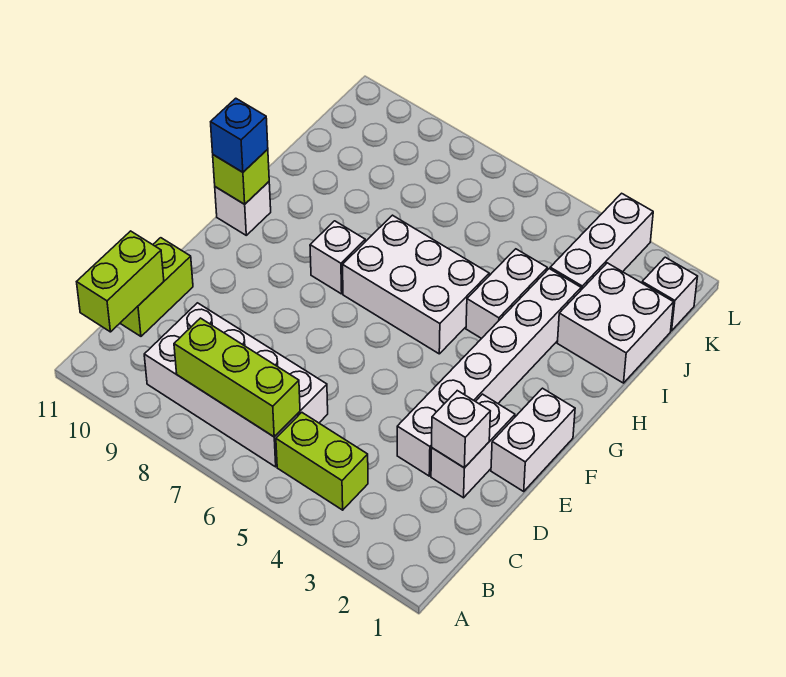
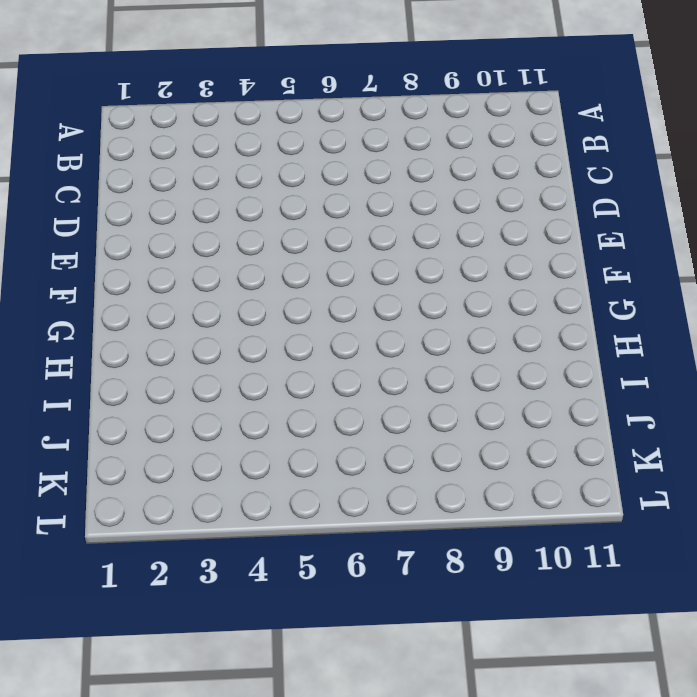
none -> lime brick B4:B5 level 1
none -> white brick B6:C9 level 1
none -> lime brick C11:D11 level 1

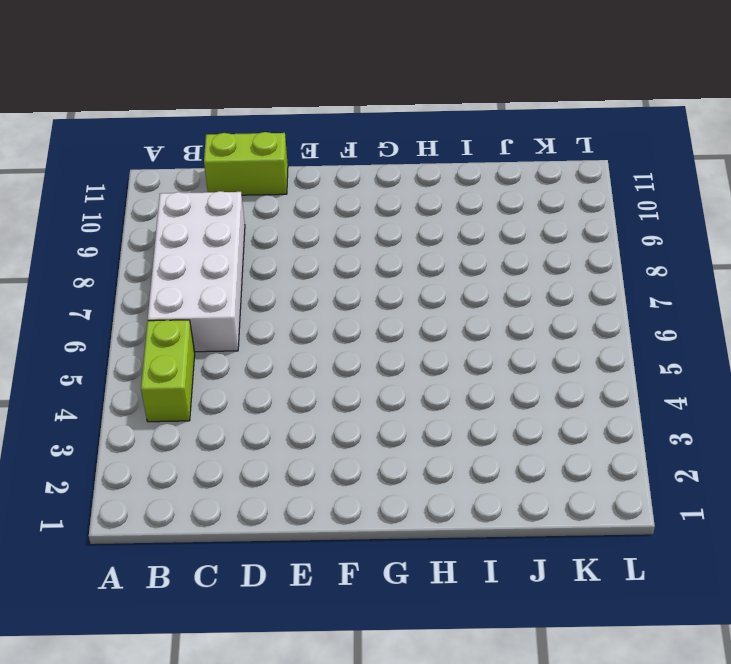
none -> white brick D2:E2 level 1
none -> white brick D3:I3 level 1
none -> white brick E1:F1 level 1

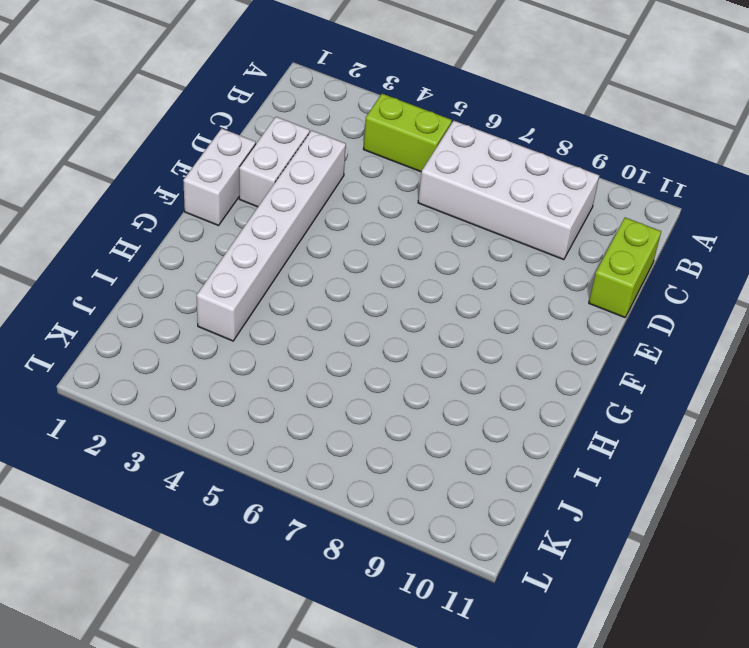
none -> white brick G5:H7 level 1
none -> white brick G8 level 1
none -> white brick G11 level 1

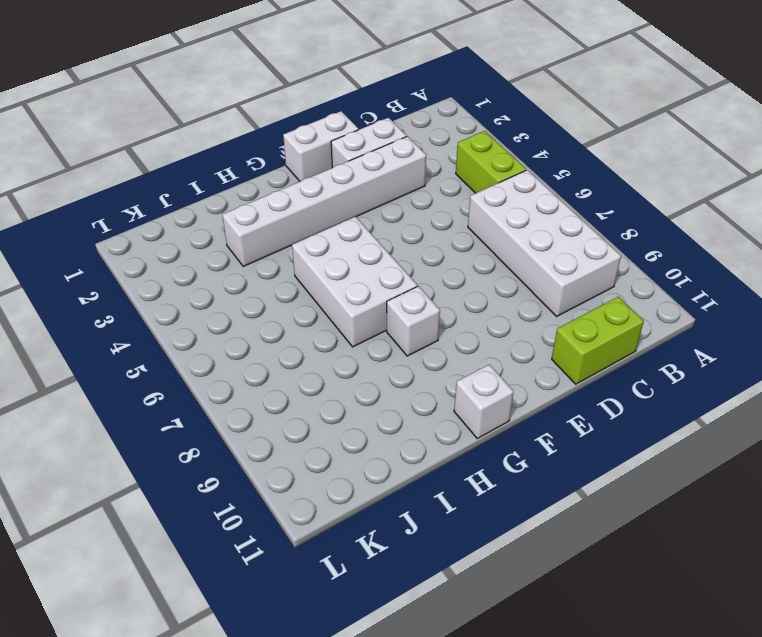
none -> white brick H4:I4 level 1
none -> white brick I1:J2 level 1
none -> white brick J3:L3 level 1

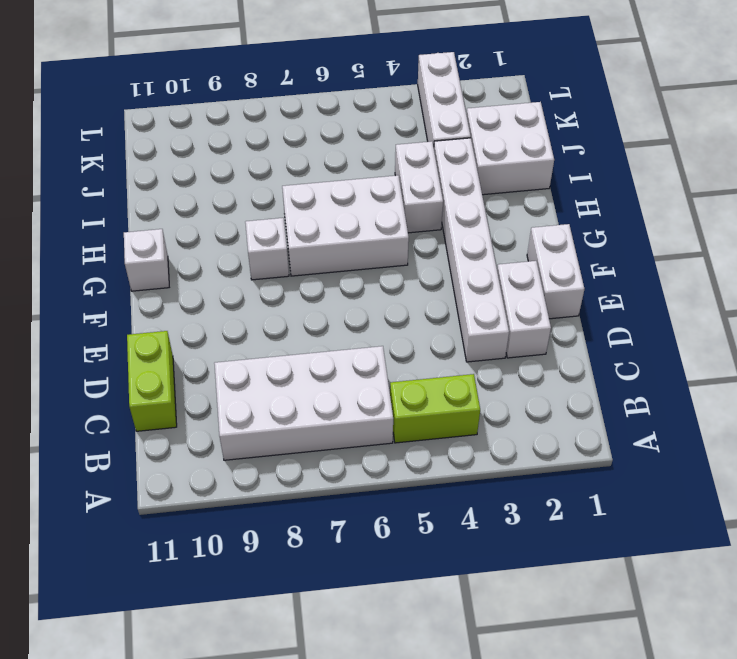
none -> white brick K1 level 1
none -> lime brick B6:B8 level 2
none -> lime brick B11:C11 level 2

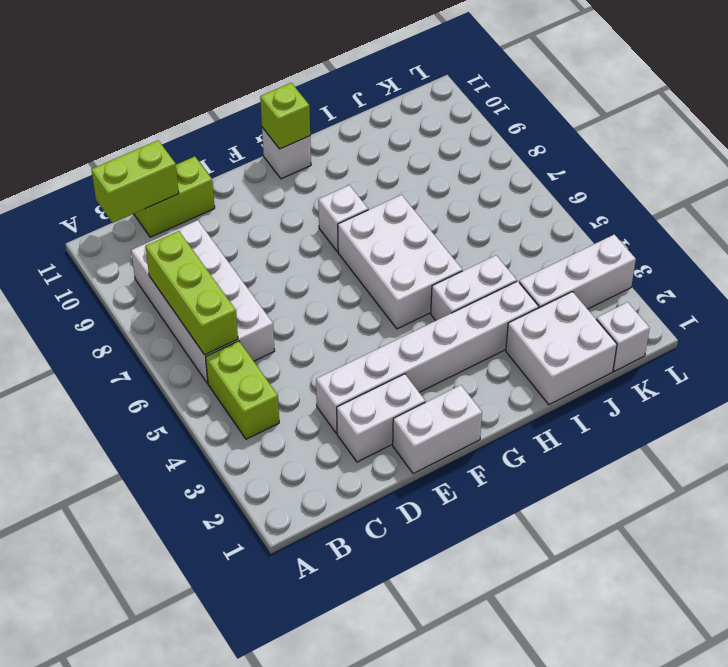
none -> white brick D2 level 2
none -> blue brick G11 level 3

